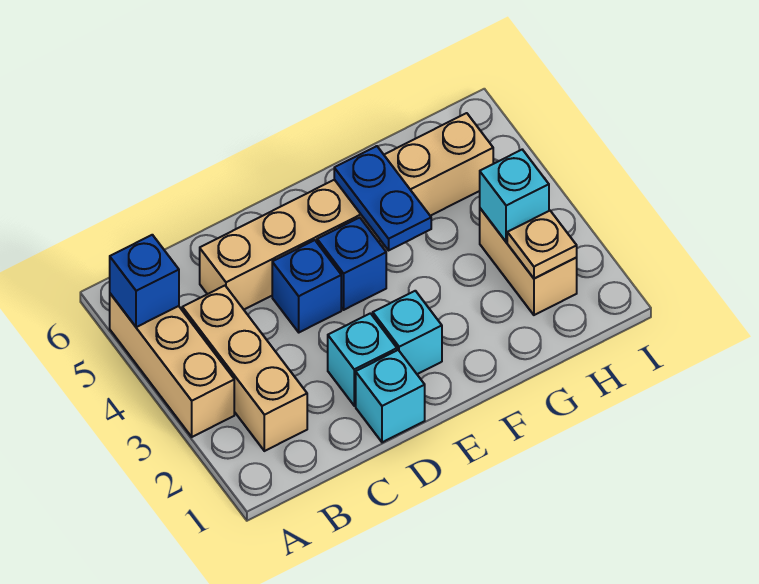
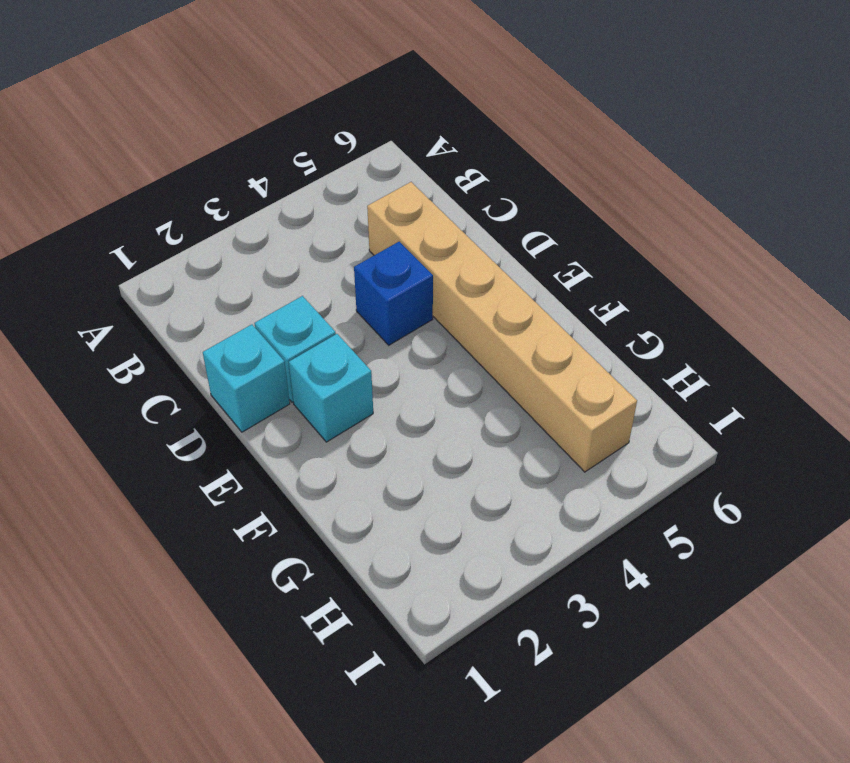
none -> tan brick A3:A5 level 1
none -> tan brick B2:B4 level 1
none -> blue brick E4 level 1

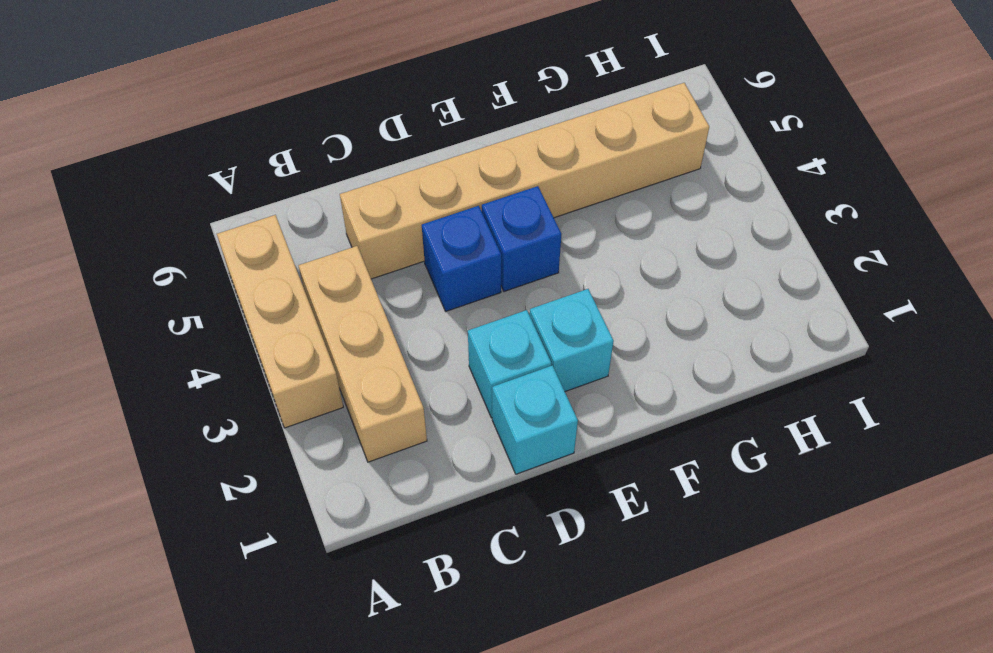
none -> tan brick H2:H3 level 1
none -> blue brick A5 level 2
none -> blue plate F4:F5 level 2

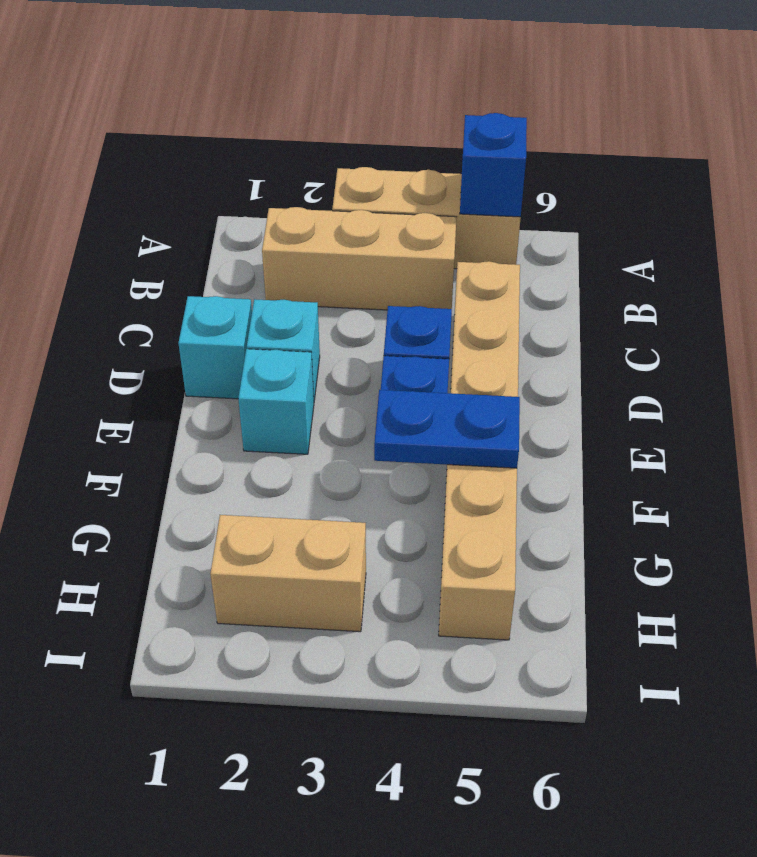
none -> tan plate H2 level 2
none -> cyan brick H3 level 2

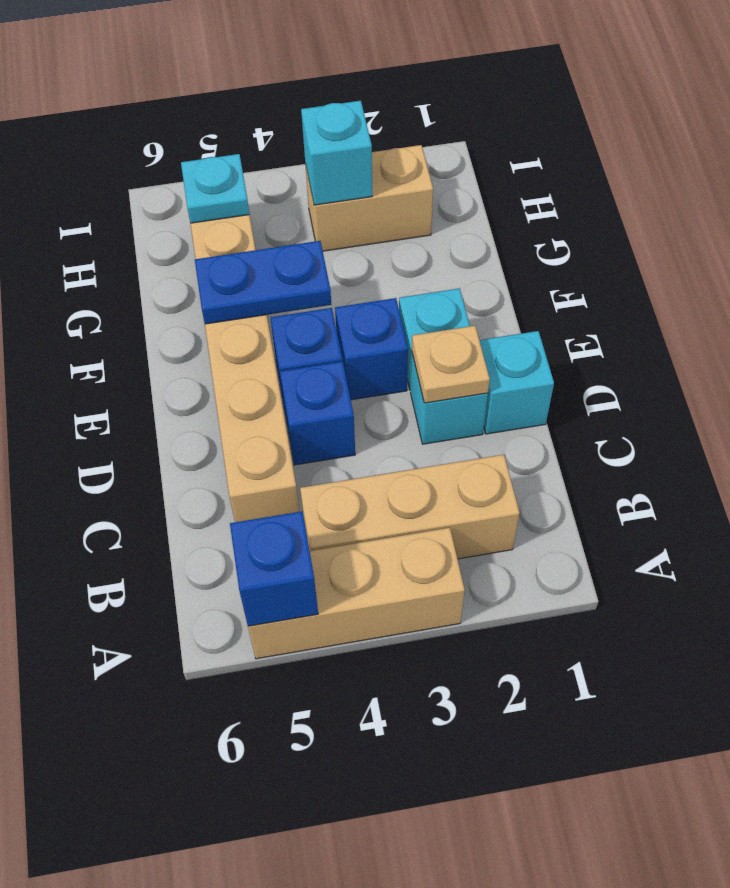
tan plate D2 level 2 -> tan plate H2 level 2
blue brick E3 level 1 -> none
cyan plate H5 level 2 -> none

